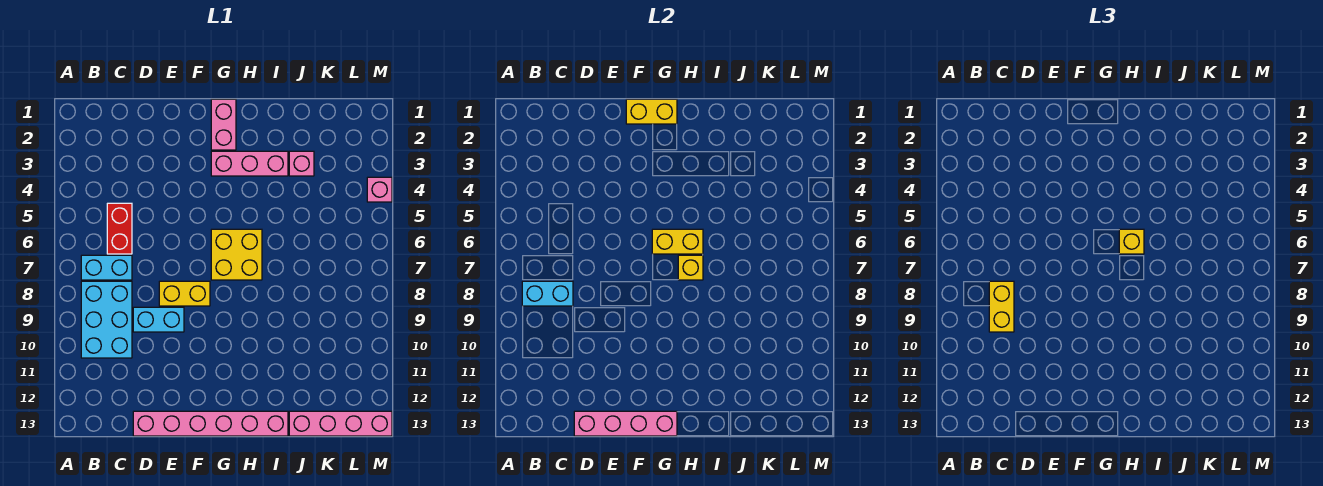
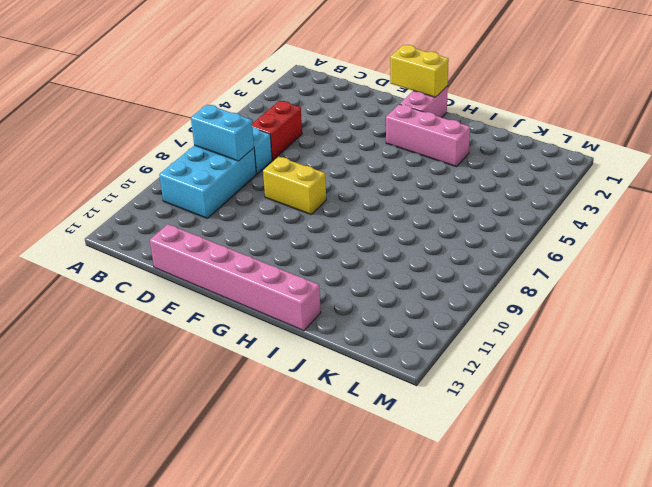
none -> cyan brick D9:E9 level 1
none -> yellow brick G6:H7 level 1
none -> pink brick J3 level 1

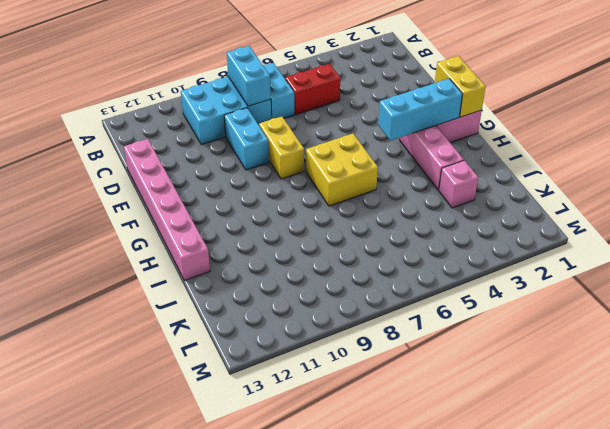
cyan brick G2:G4 level 2 -> none
none -> pink brick J13:M13 level 1
none -> pink brick M4 level 1
none -> pink brick D13:G13 level 2

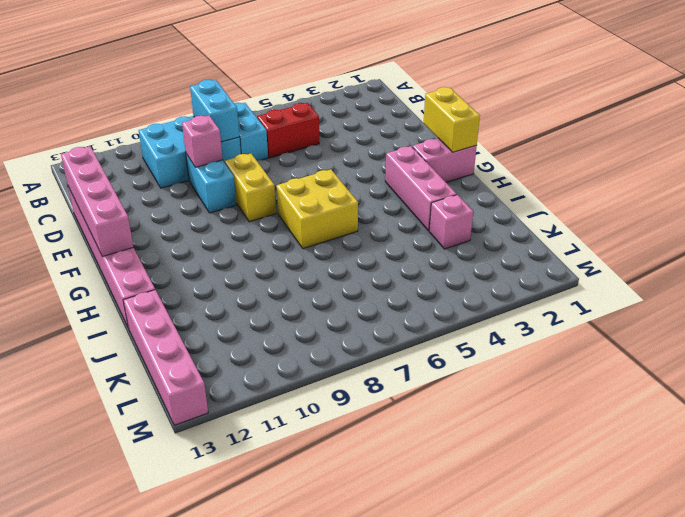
pink brick D9 level 2 -> pink brick M4 level 1
none -> yellow brick G6:H6 level 2
none -> yellow brick H7 level 2
none -> yellow brick C8:C9 level 3

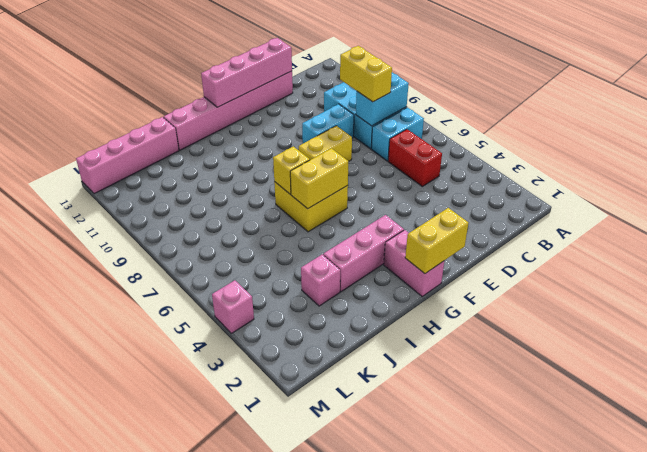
none -> yellow brick H6 level 3

